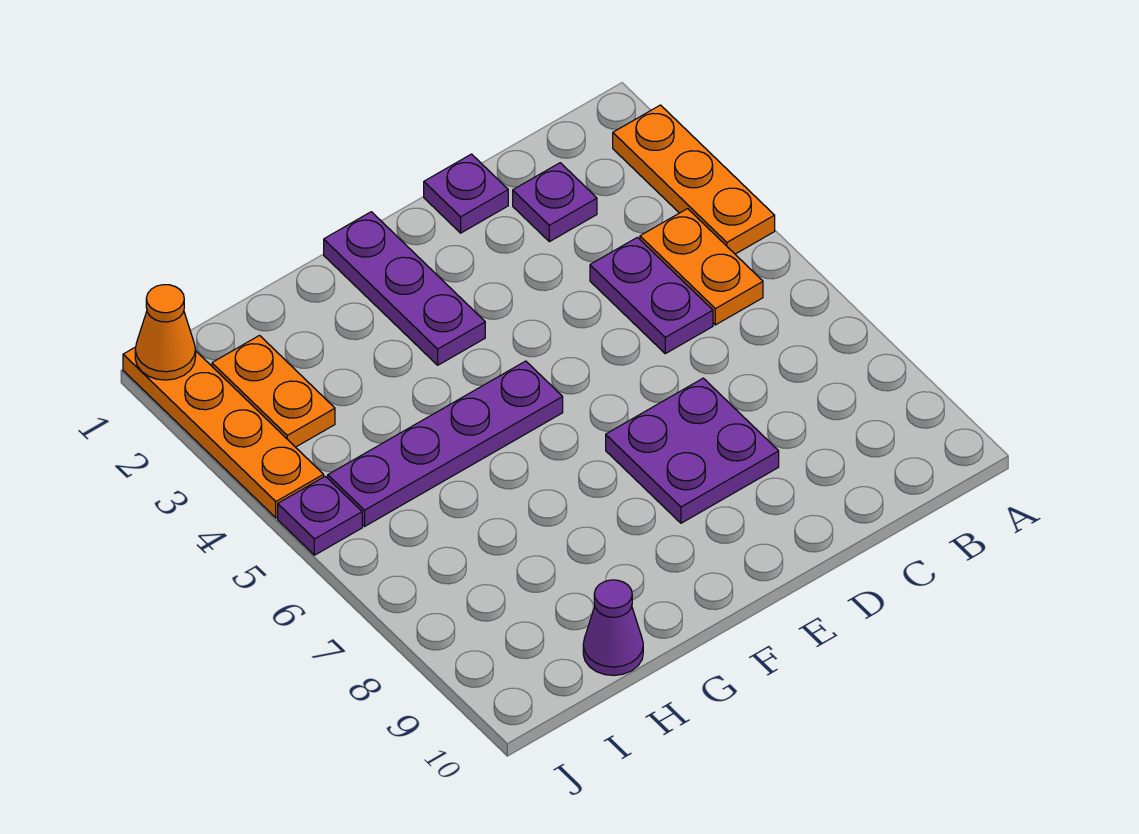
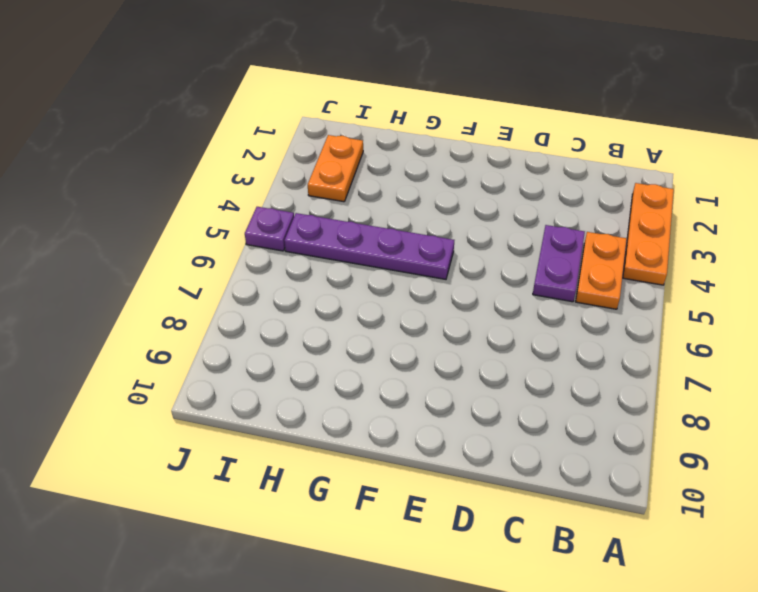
none -> purple plate C2 level 1
none -> purple plate D1 level 1
none -> purple plate D7:E8 level 1

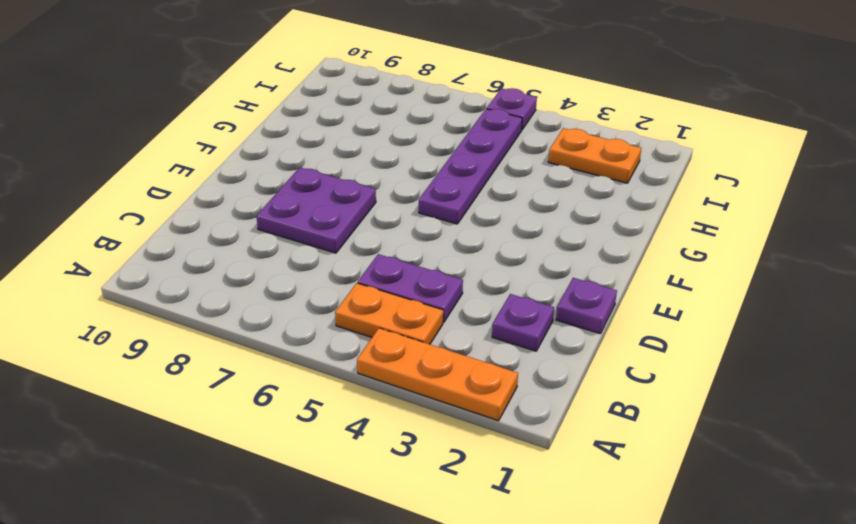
none -> purple plate F1:F3 level 1
none -> purple cone H10 level 1
none -> orange plate J1:J4 level 1

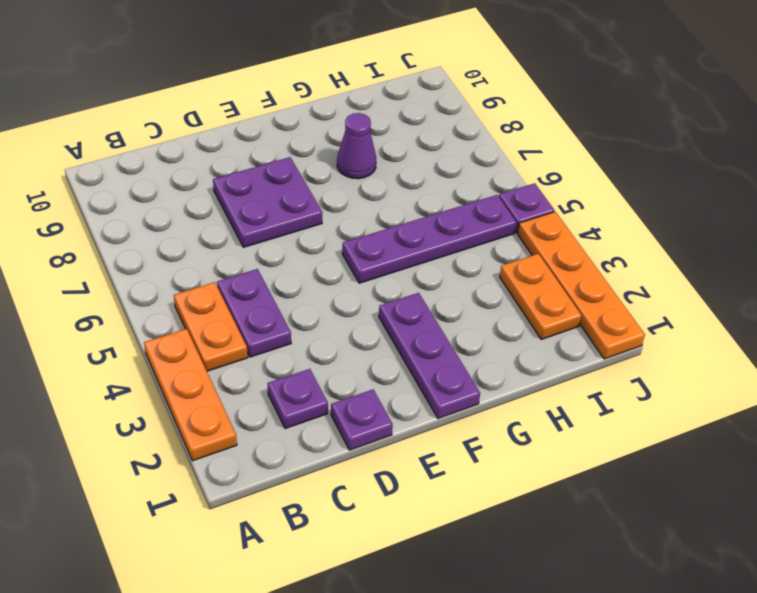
purple cone G8 level 1 -> purple cone H10 level 1
none -> orange cone J1 level 2

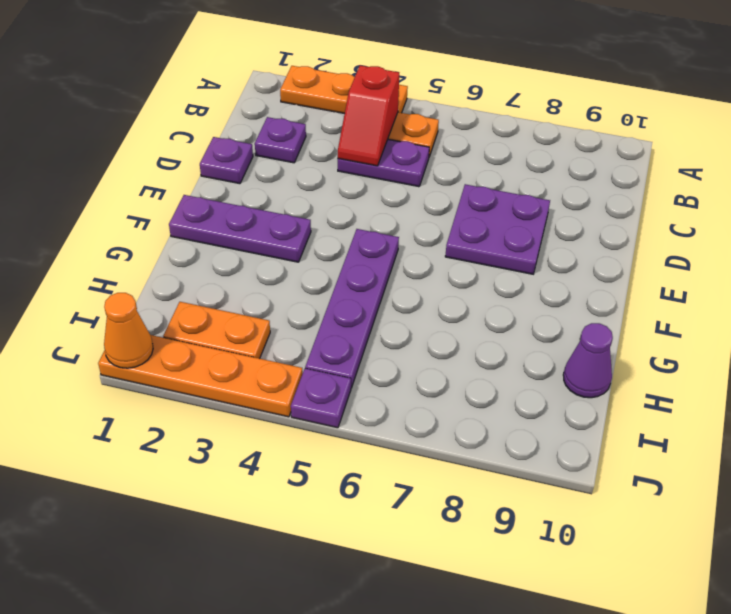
red slope B4:C4 level 2 top B -> none

